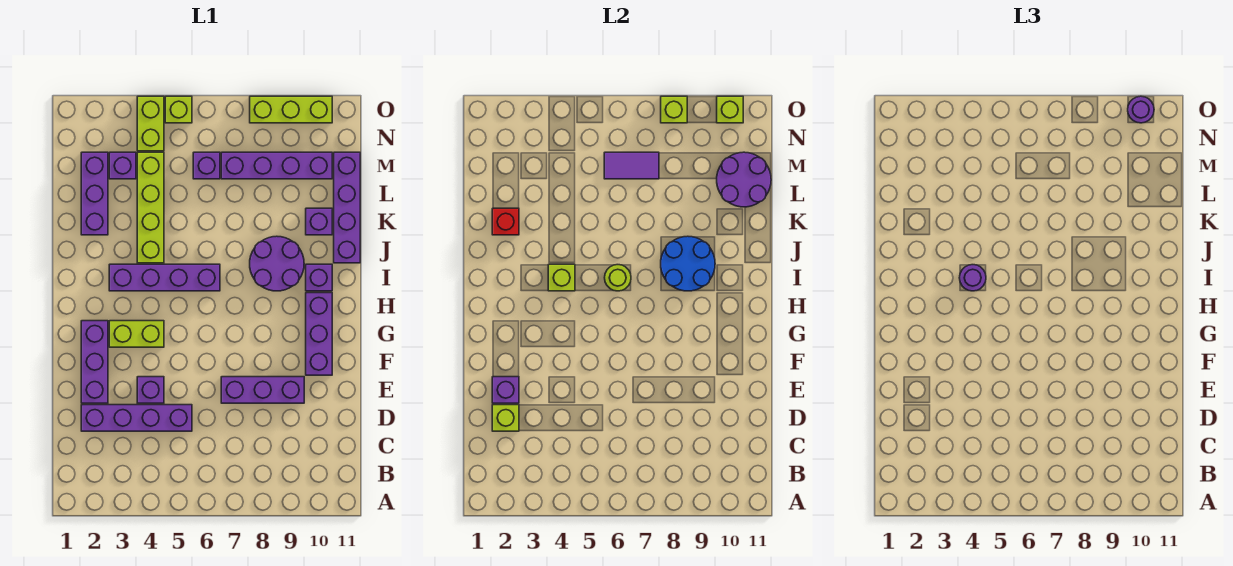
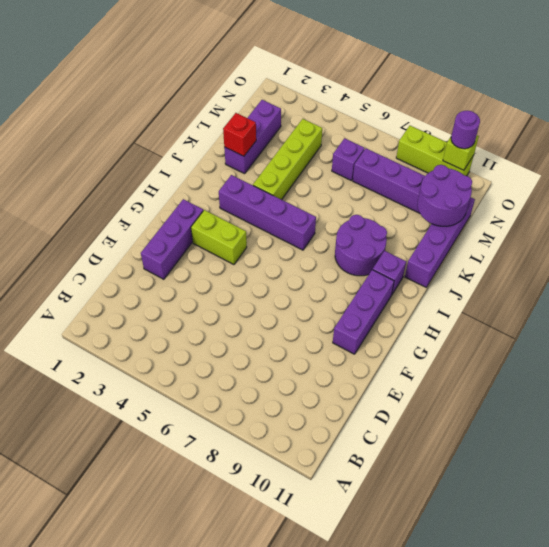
none -> purple brick D2:D5 level 1
none -> purple brick E4 level 1
none -> purple brick E7:E9 level 1
none -> purple brick K10 level 1

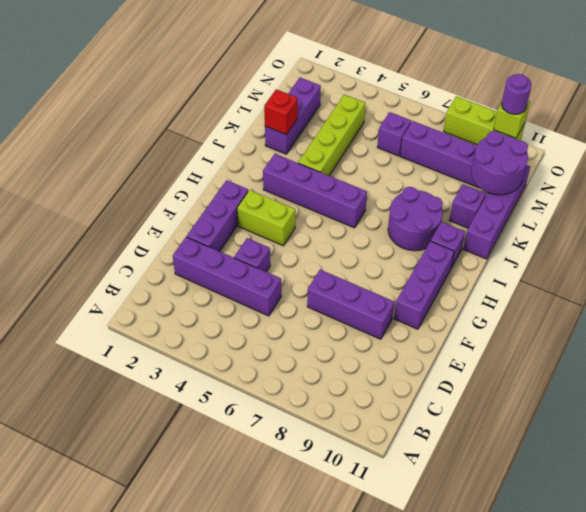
none -> purple brick M3 level 1
none -> lime brick N4:O4 level 1
none -> lime brick O5 level 1
none -> lime brick D2 level 2

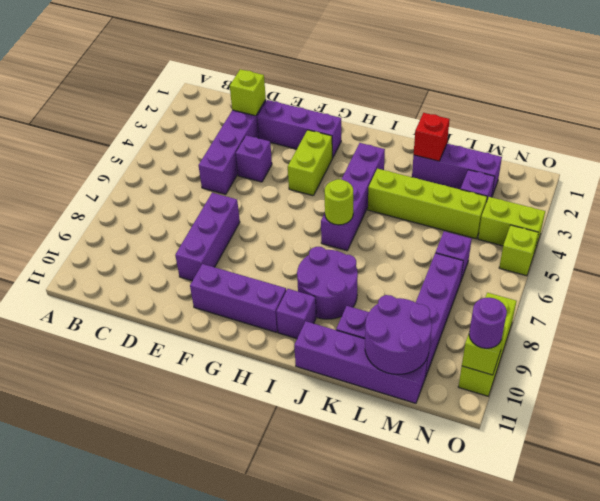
none -> purple brick E2 level 2
none -> lime brick I4 level 2
none -> blue round brick I8:J9 level 2
none -> purple tile M6:M7 level 2

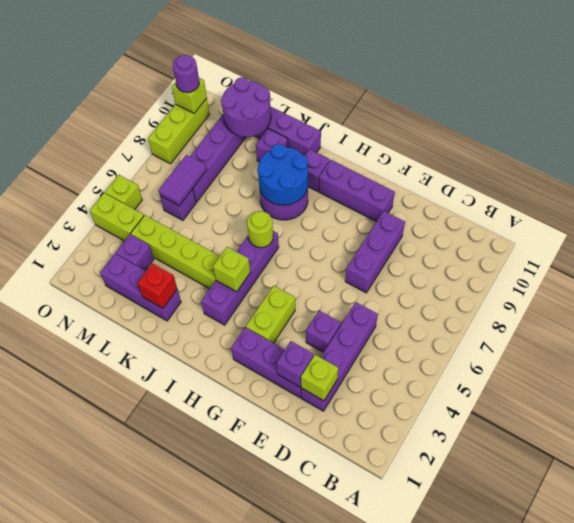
none -> lime brick O8 level 2
none -> purple round brick I4 level 3

